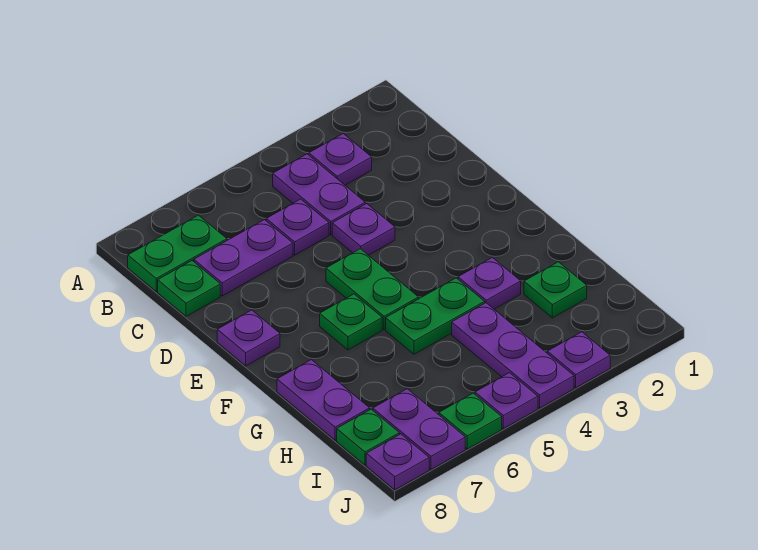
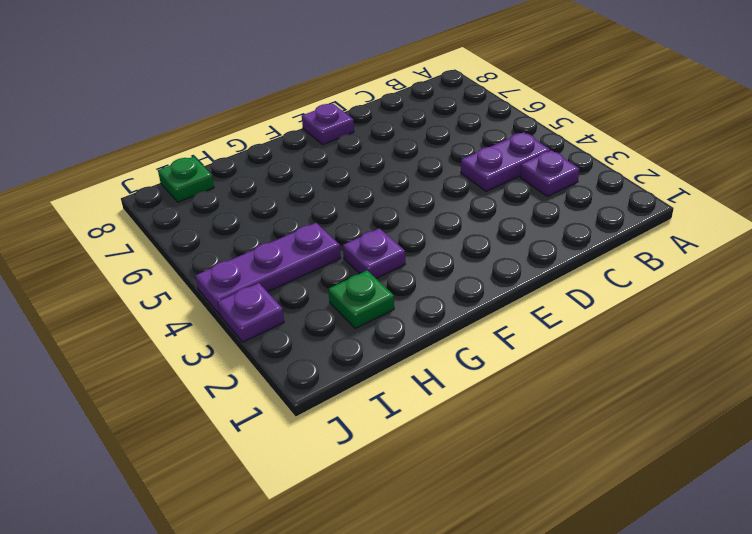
none -> green plate B7:B8 level 1
none -> purple plate C5 level 1
none -> purple plate C6:C7 level 1

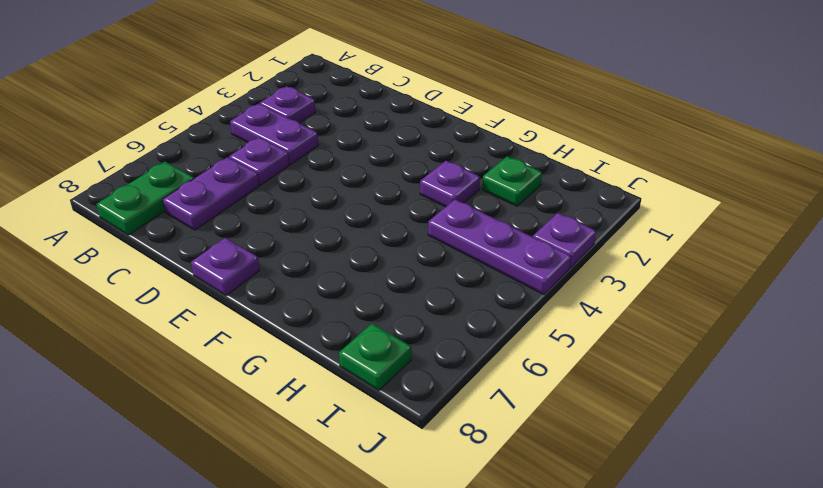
none -> green plate C8 level 1
none -> purple plate D4 level 1
none -> green plate E5:F5 level 1

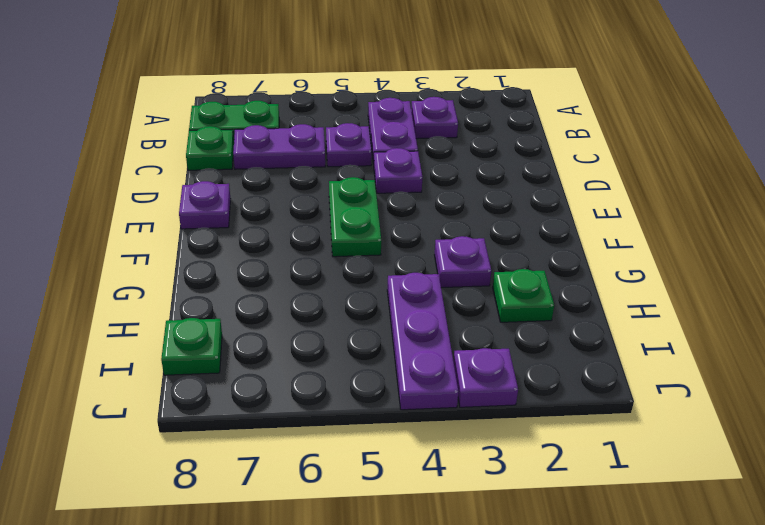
none -> green plate F6 level 1
none -> green plate G4:G5 level 1
none -> purple plate G8:H8 level 1

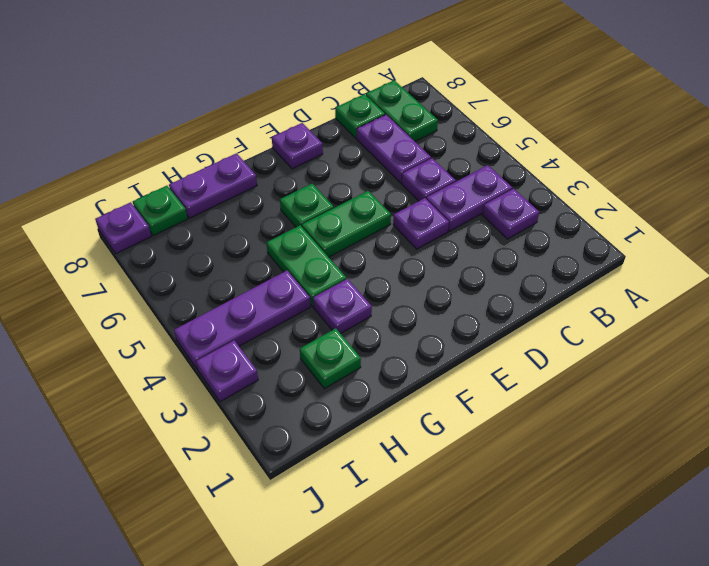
none -> purple plate I7:J7 level 1
none -> purple plate J5 level 1
none -> green plate J6 level 1

